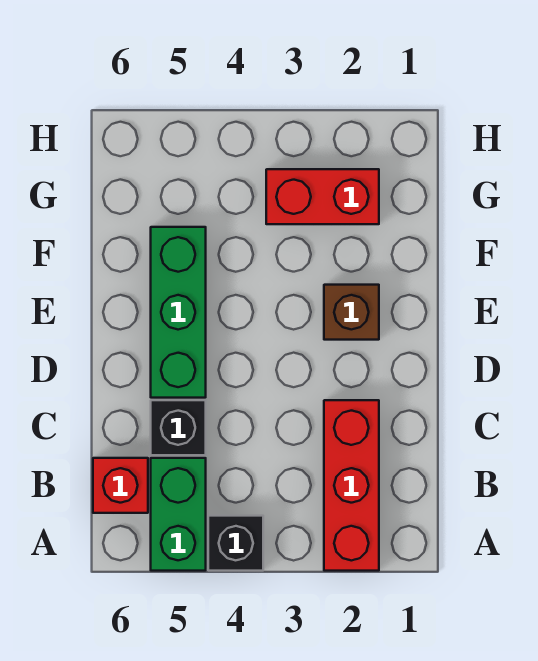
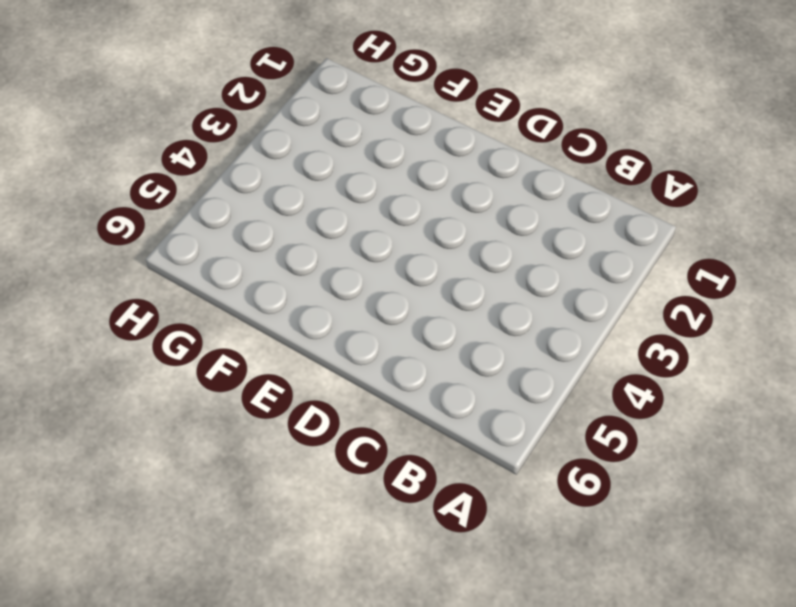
none -> red brick A2:C2 level 1
none -> black brick A4 level 1

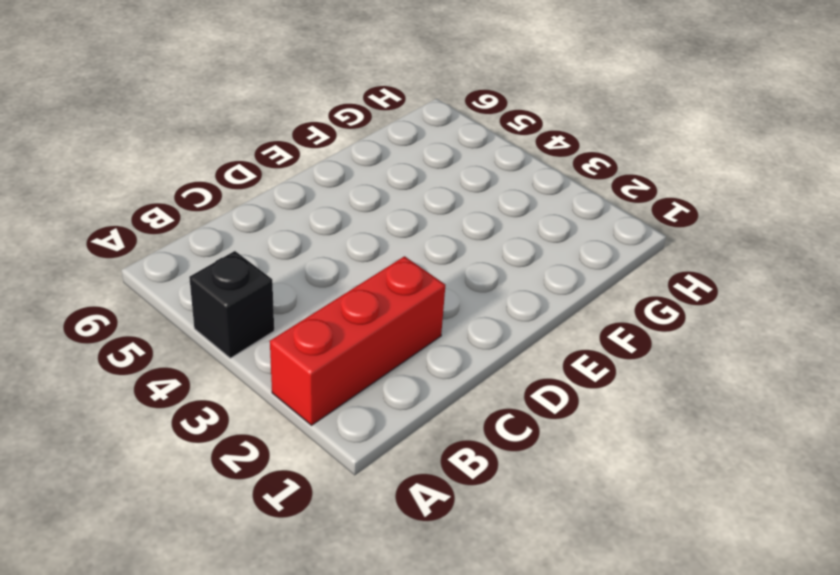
none -> green brick A5:B5 level 1
none -> red brick B6 level 1

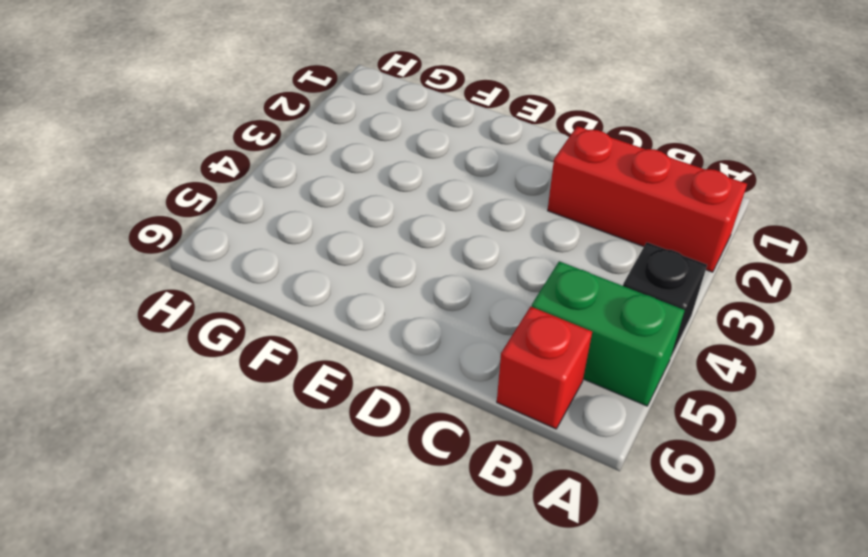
none -> black brick C5 level 1
none -> green brick D5:F5 level 1

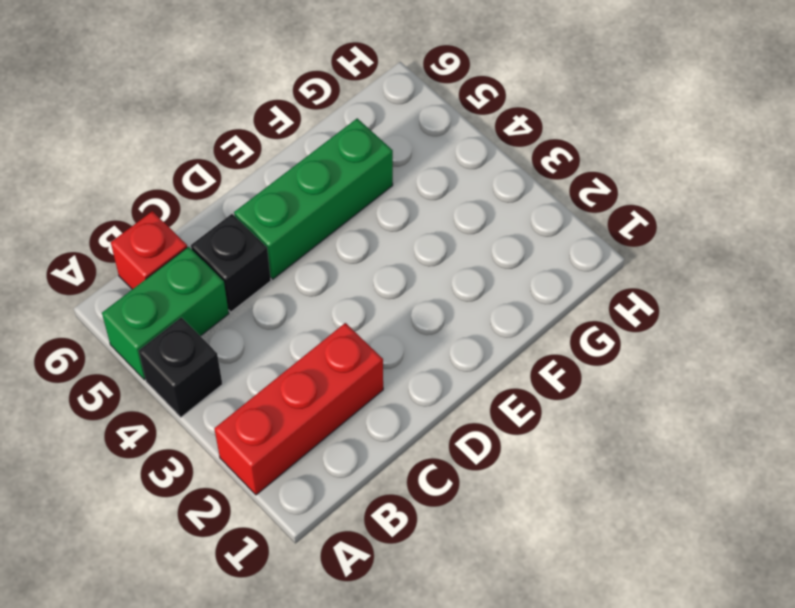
none -> brown brick E2 level 1
none -> red brick G2:G3 level 1

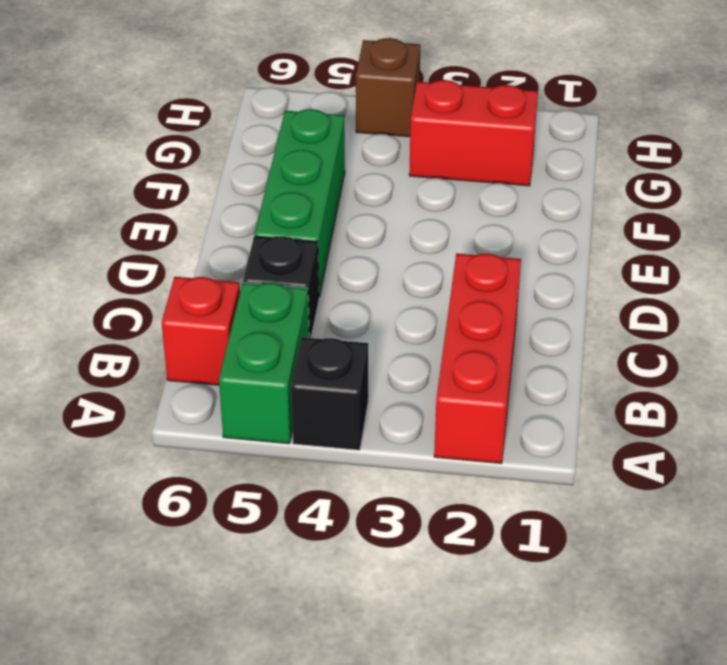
brown brick H4 level 1 -> brown brick E2 level 1

